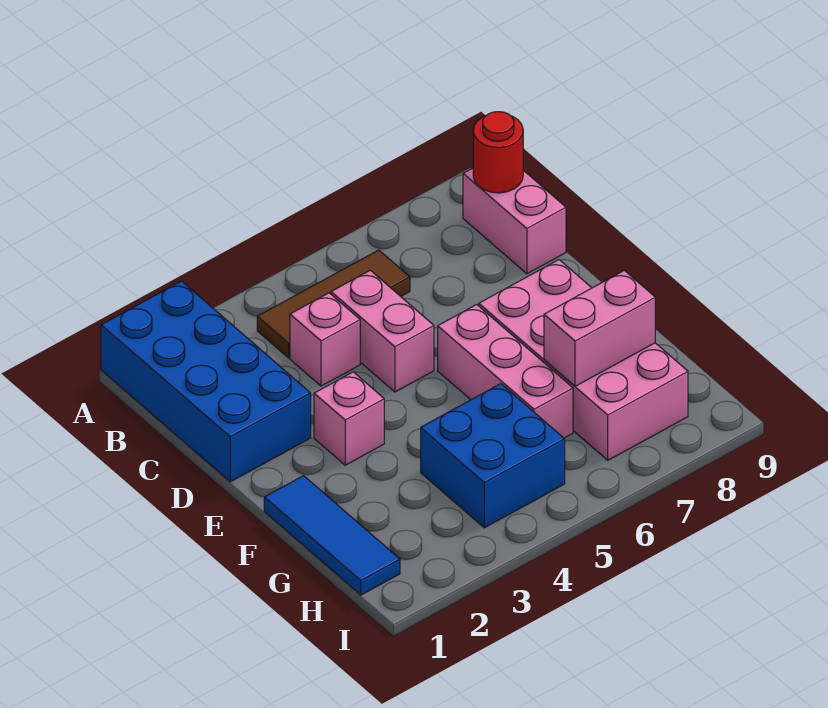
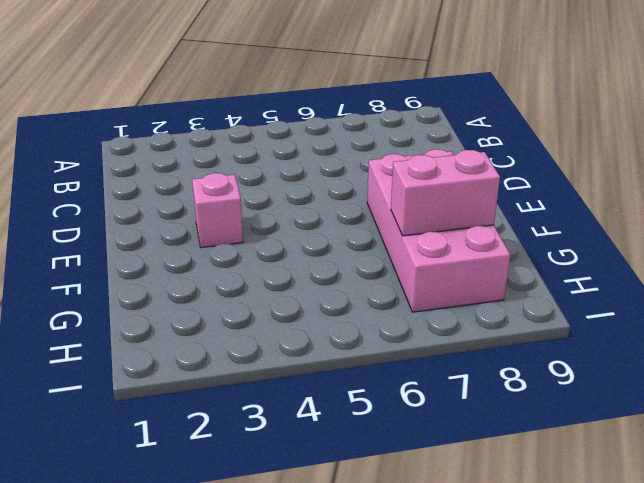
none -> blue brick A1:D2 level 1
none -> brown tile B4:B6 level 1
none -> pink brick B9:C9 level 1

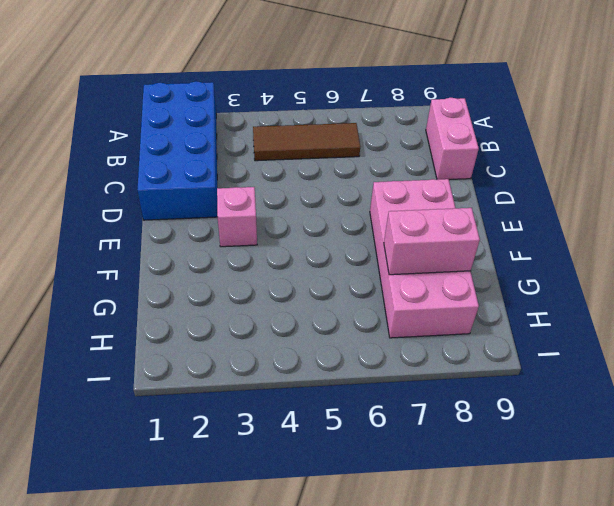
none -> pink brick C4 level 1
none -> pink brick C5:D5 level 1
none -> pink brick E6:G6 level 1

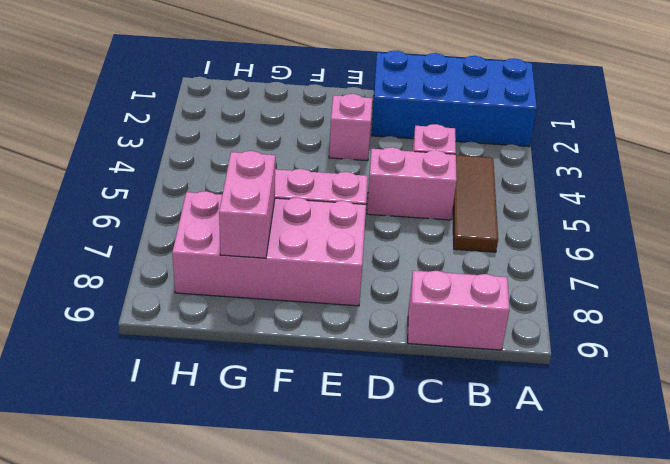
none -> blue tile F1:H1 level 1
none -> blue brick G4:H5 level 1
none -> red round brick B9 level 2

